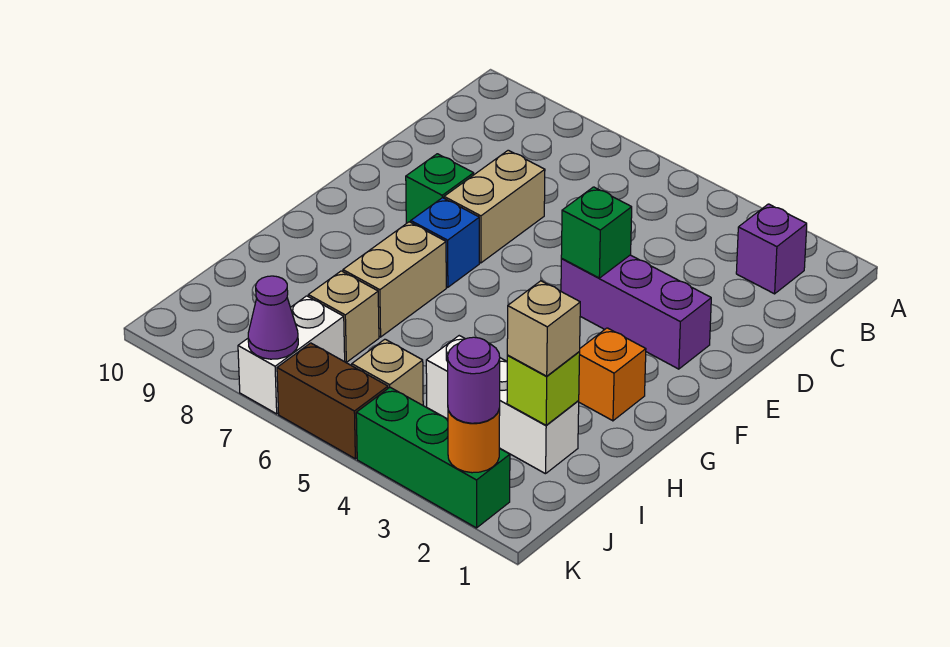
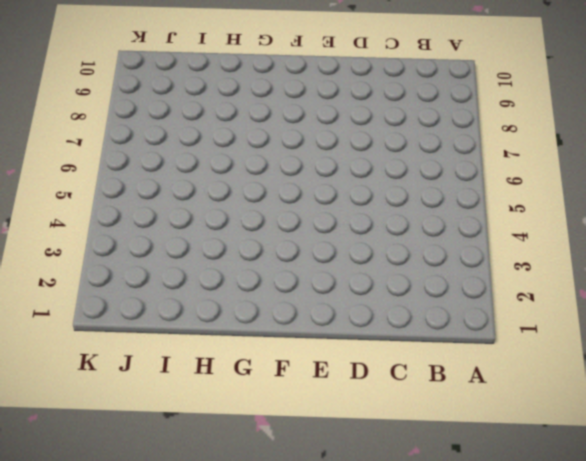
none -> purple brick B2 level 1
none -> tan brick D7:E7 level 1
none -> purple brick E2:E4 level 1

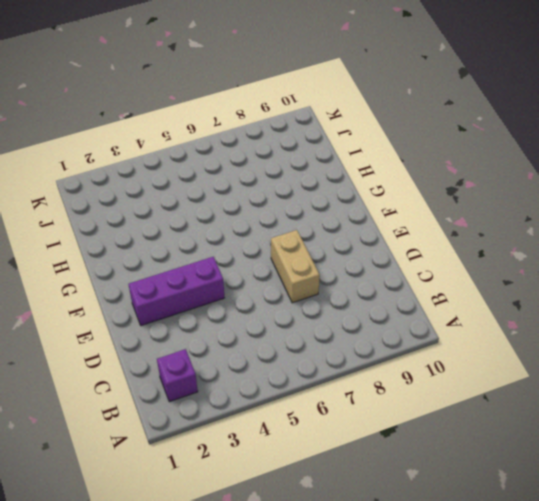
none -> green brick E8 level 1
none -> blue brick F7 level 1
none -> orange brick G2 level 1

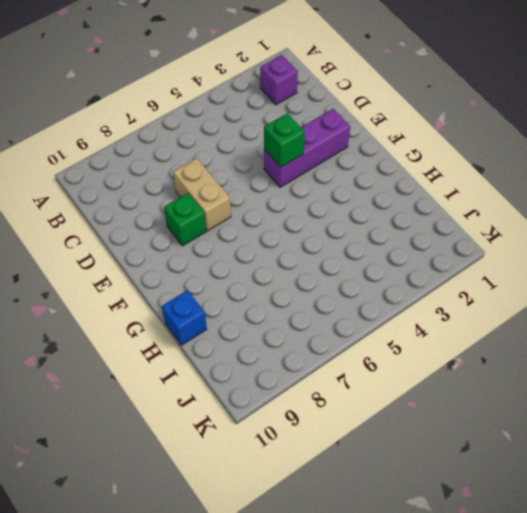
blue brick H10 level 1 -> blue brick F7 level 1
none -> orange brick G2 level 1
none -> tan brick G7:H7 level 1
none -> white brick I2:I4 level 1

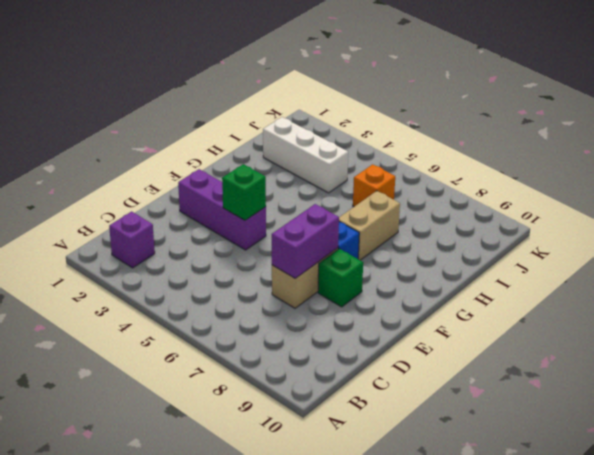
purple brick D7:E7 level 2 -> none
orange brick I6 level 1 -> orange brick G2 level 1
none -> tan brick I7 level 1
none -> tan brick J5 level 1
none -> white brick J7:K7 level 1

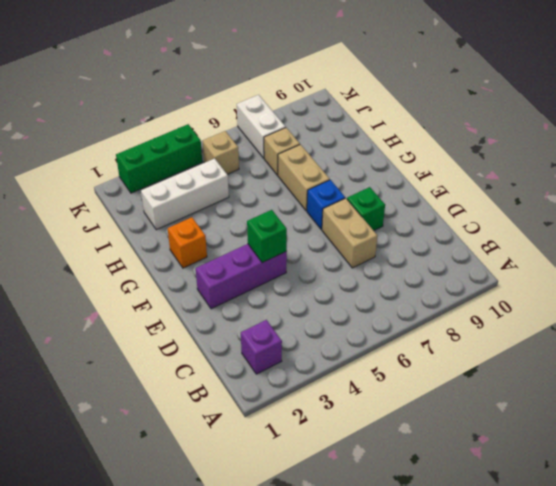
none -> brown brick K5:K6 level 1
none -> lime brick I2 level 2
none -> orange round brick K2 level 2

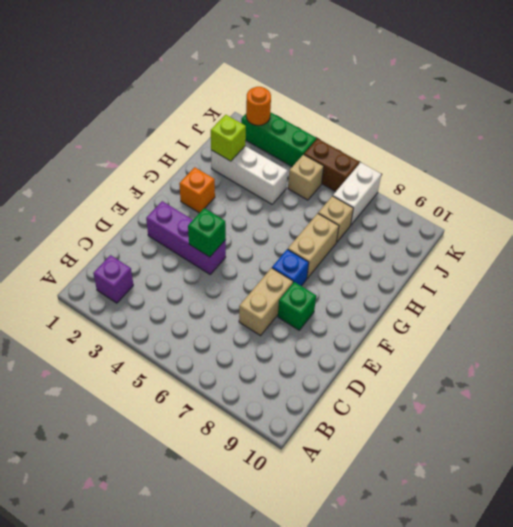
none -> purple cone K7 level 2
none -> tan brick I2 level 3
none -> purple round brick K2 level 3

